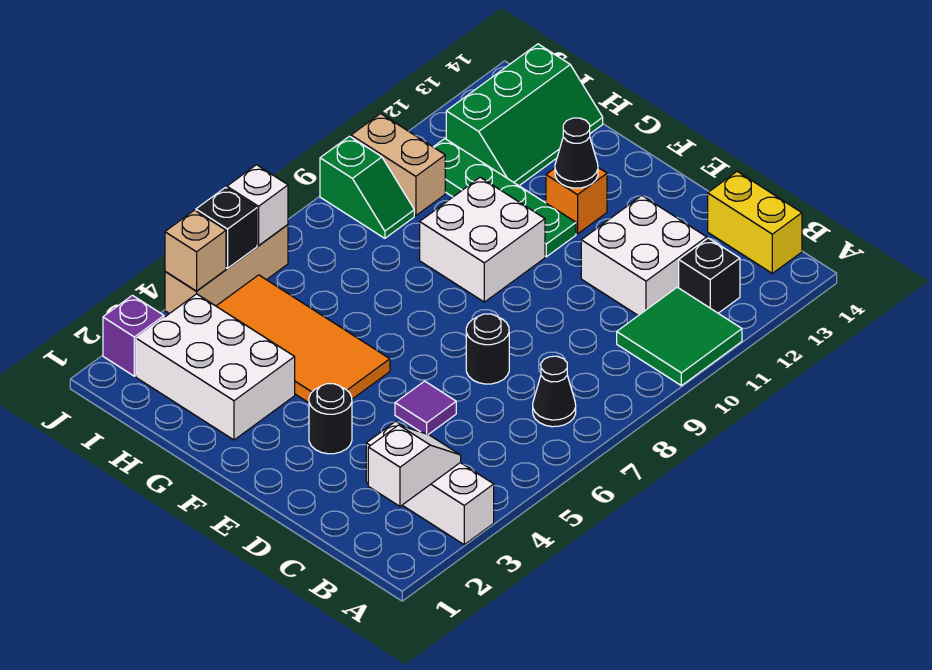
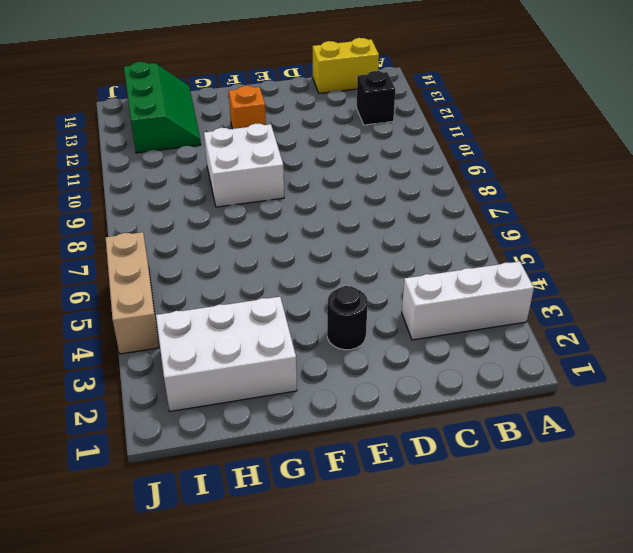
none -> green tile A10:B11 level 1
none -> black cone B7 level 1
none -> white brick C11:D12 level 1

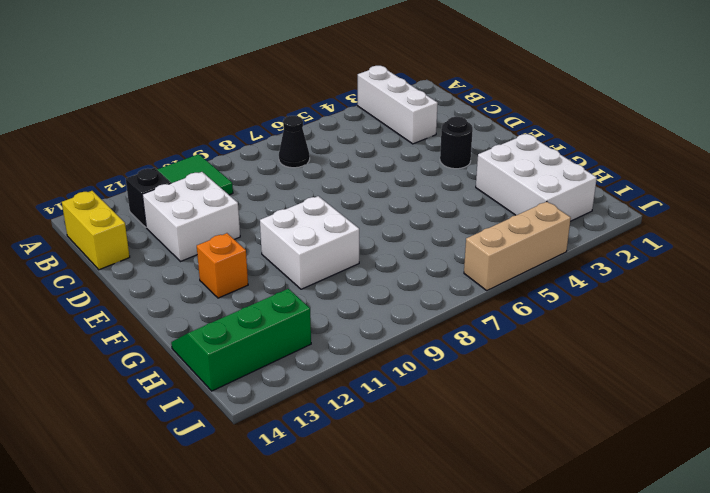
none -> purple tile D5 level 1
none -> black round brick D7 level 1
none -> orange tile F4:I5 level 1

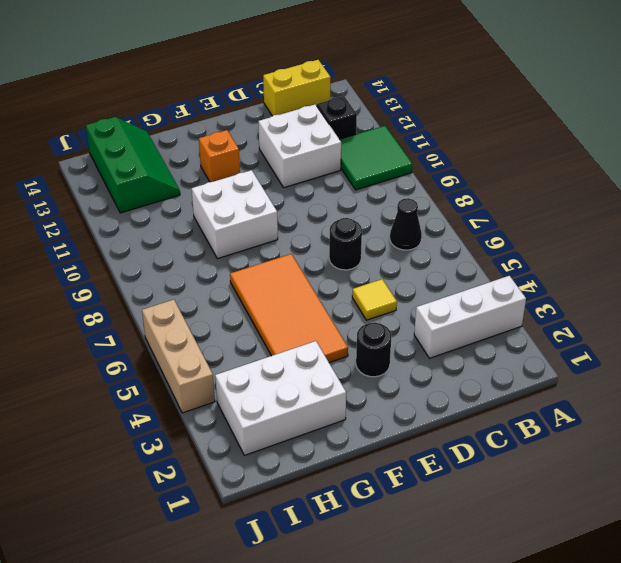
yellow tile D5 level 1 -> purple tile D5 level 1
orange tile F4:G7 level 1 -> orange tile F4:I5 level 1
none -> green plate F11:I11 level 1
none -> green slope I9:J9 level 1 top J
none -> tan brick I10:J10 level 1

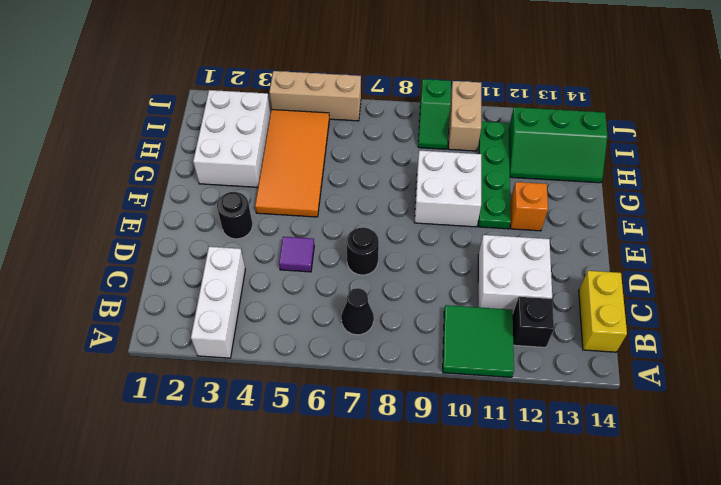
none -> purple brick J2 level 1
none -> white slope B2:B3 level 2 top 2
none -> black cone F12 level 2

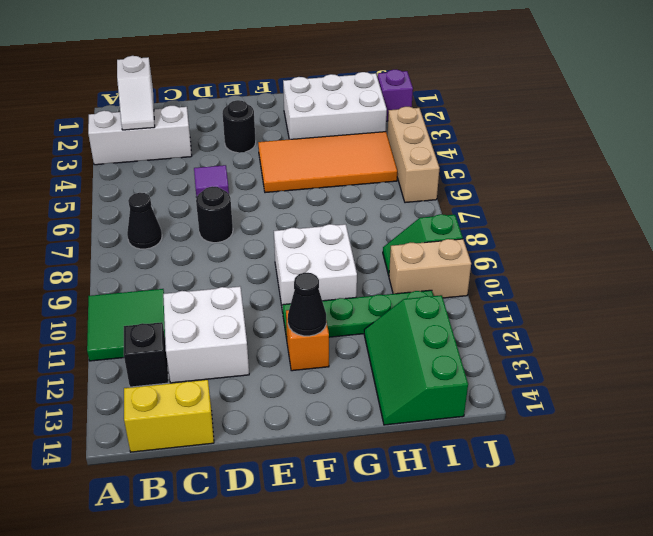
none -> tan brick J4 level 2
none -> black brick J5 level 2
none -> white brick J6 level 2

